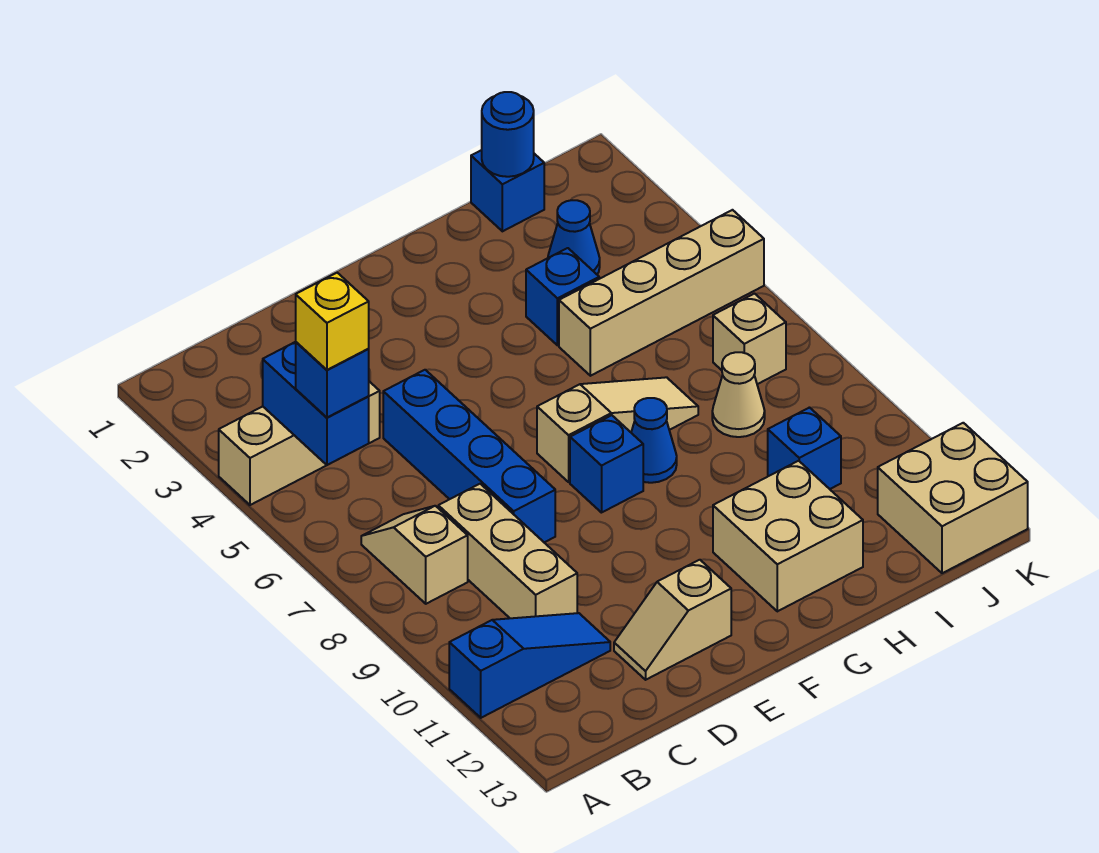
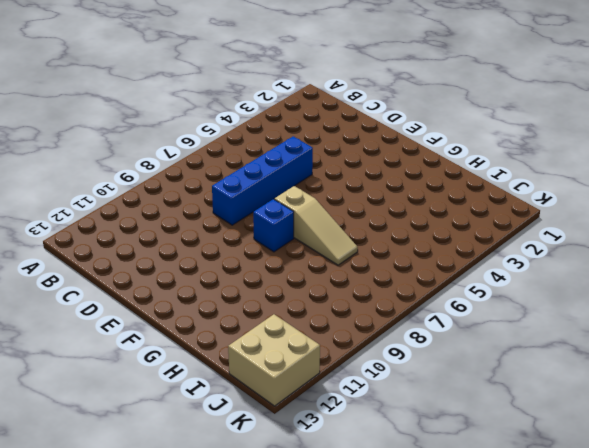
none -> tan brick A4:C4 level 1
none -> blue slope A11:C11 level 1 top A
none -> tan slope B7:B8 level 1 top 8

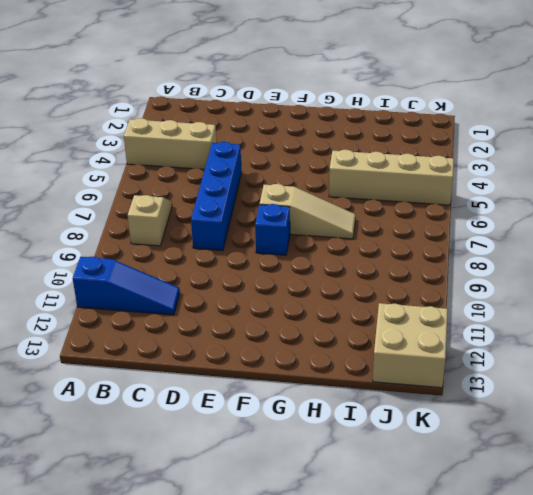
none -> tan brick C8:C10 level 1
none -> tan slope D12:E12 level 1 top E
none -> blue cone G8 level 1

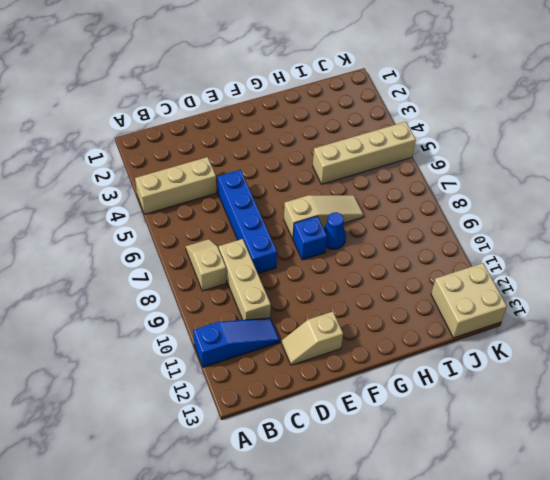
none -> tan brick G11:H12 level 1
none -> blue brick H4 level 1
none -> blue brick I1 level 1

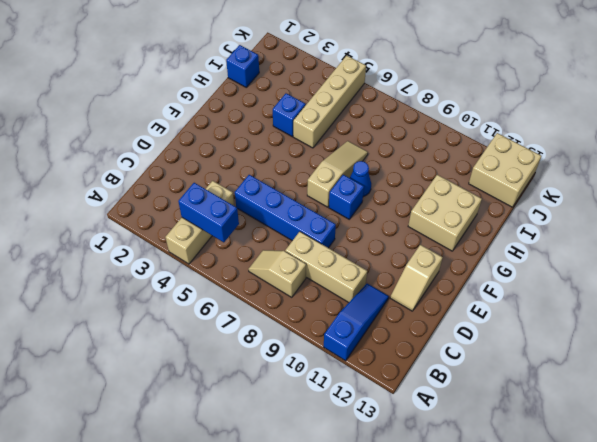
none -> blue cone I3 level 1
none -> tan cone I8 level 1
none -> blue brick I10 level 1

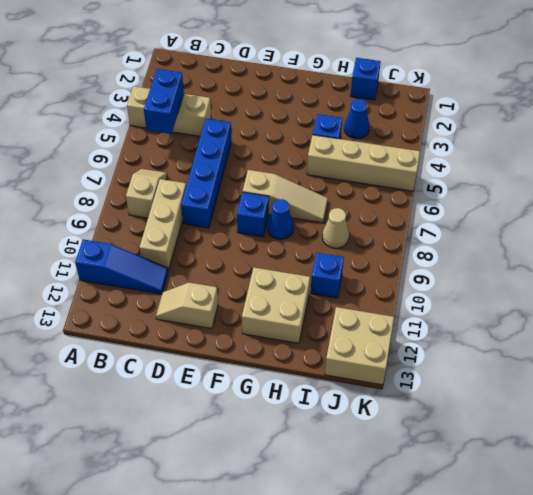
none -> tan brick J7 level 1
none -> blue round brick I1 level 2
none -> blue brick B5 level 3

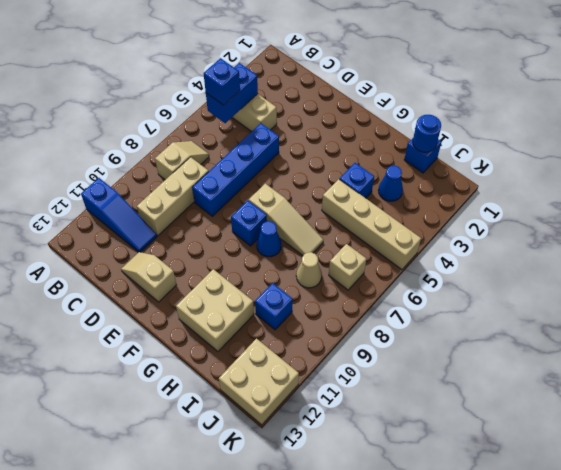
none -> yellow brick B5 level 4

